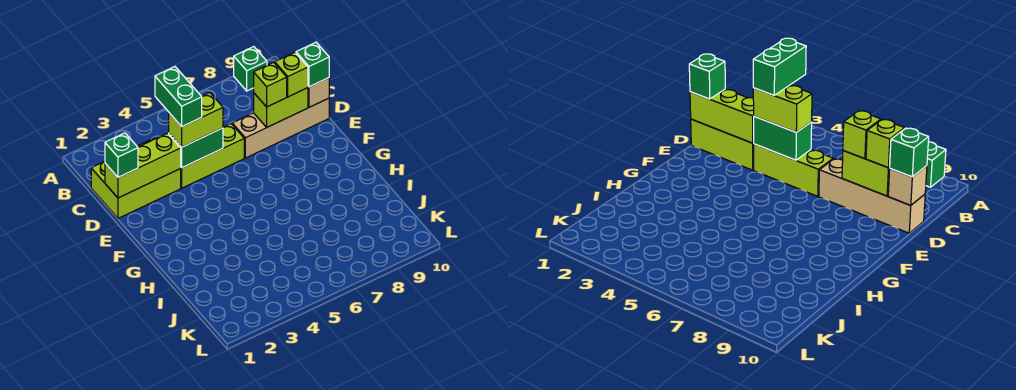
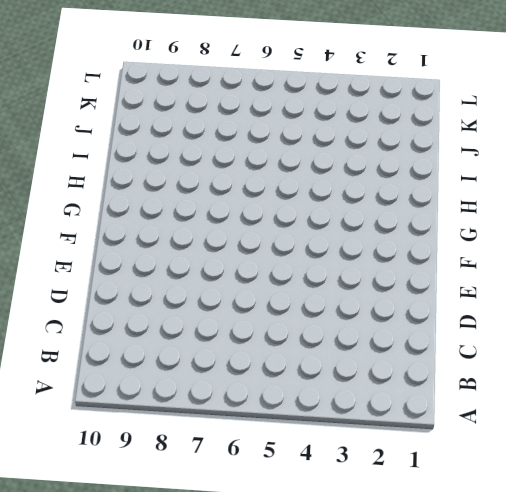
none -> green brick A9 level 1
none -> lime brick C1:D3 level 1
none -> lime brick D4:D6 level 1

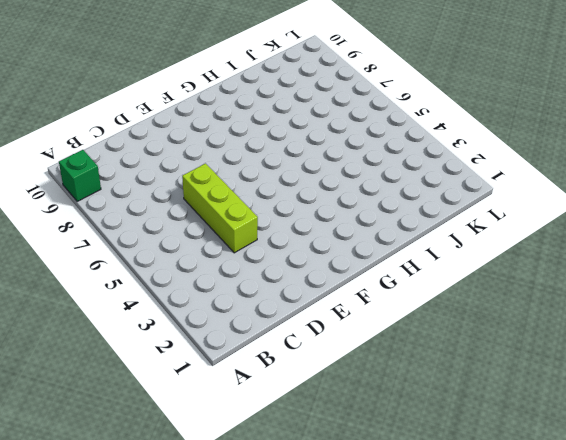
none -> lime brick C1:D3 level 1
none -> tan brick D7:D10 level 1
none -> lime brick D1:D3 level 2

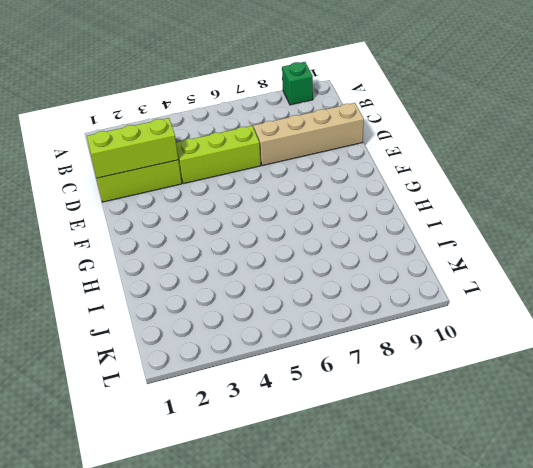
none -> green brick D4:D5 level 2
none -> lime brick D8:D9 level 2
none -> tan brick D10 level 2

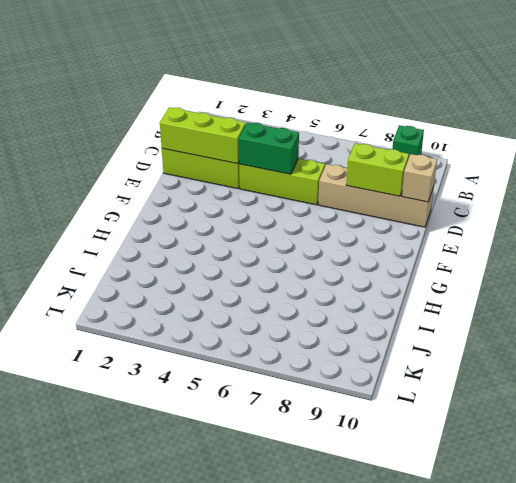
none -> green brick D1 level 3
none -> lime brick D4:D5 level 3
none -> lime brick D8 level 3

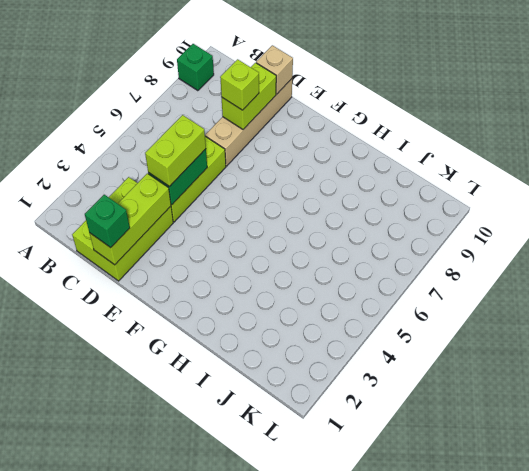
none -> lime brick D9 level 3
none -> green brick D10 level 3
none -> green brick C4:D4 level 4

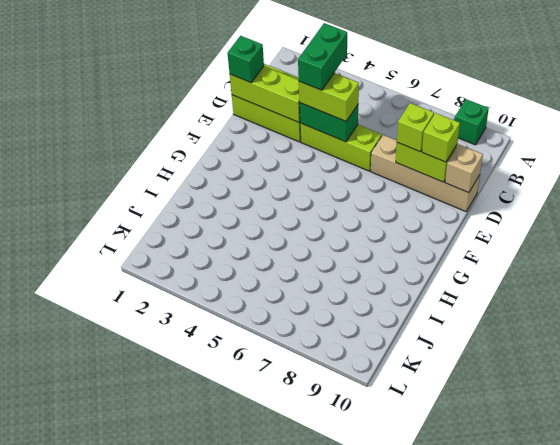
none -> green brick D10 level 3

